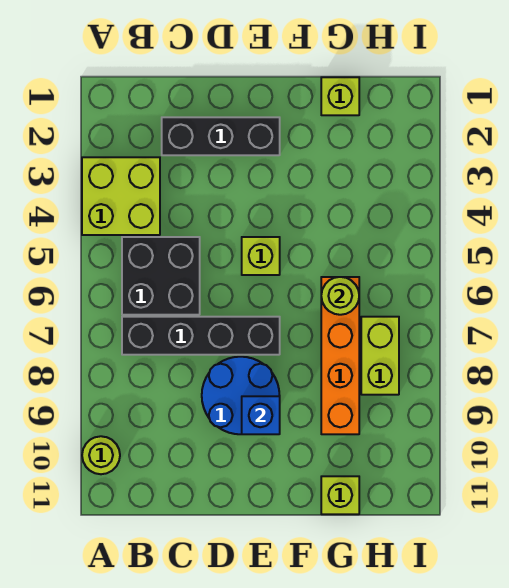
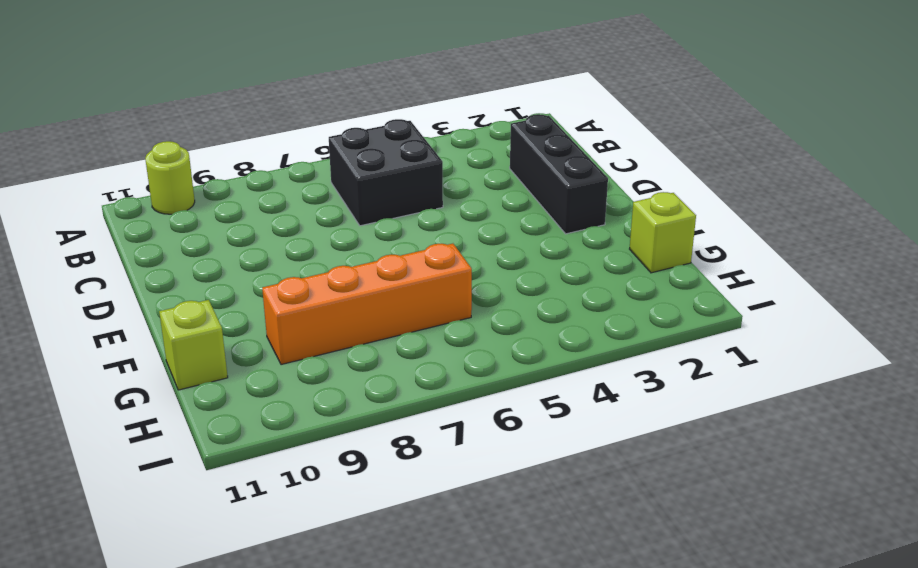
none -> lime brick A3:B4 level 1
none -> black brick B7:E7 level 1
none -> blue round brick D8:E9 level 1

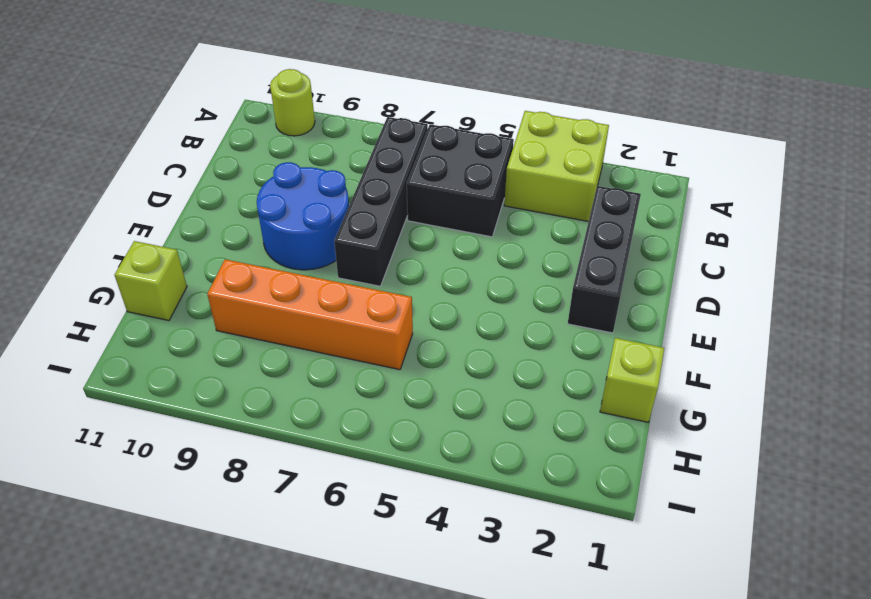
none -> lime brick E5 level 1
none -> lime brick H7:H8 level 1
none -> blue brick E9 level 2

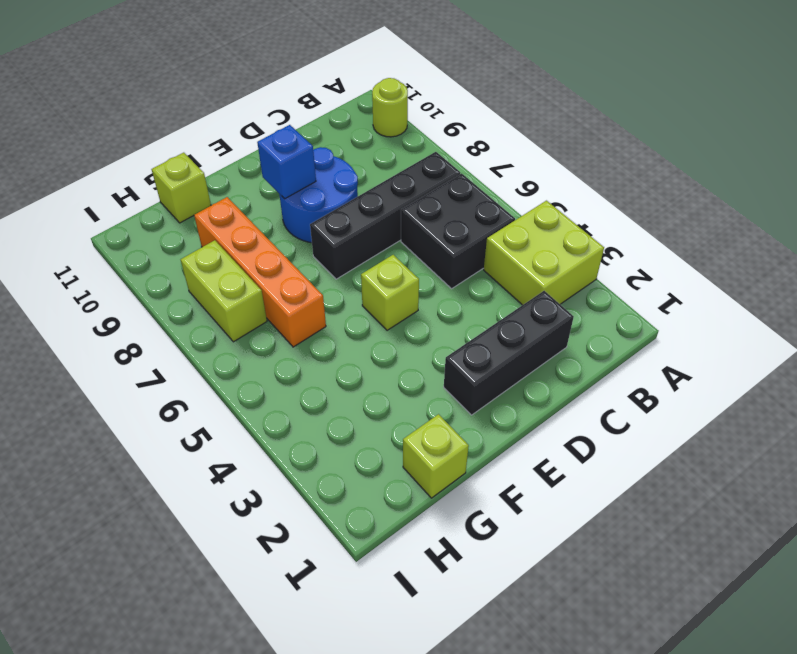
none -> lime round brick G6 level 2

